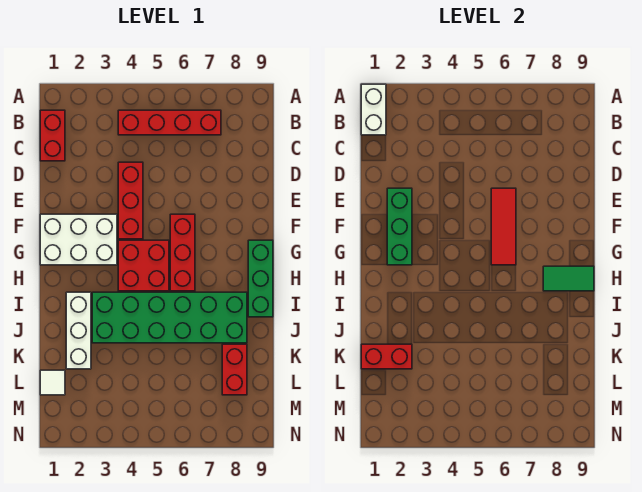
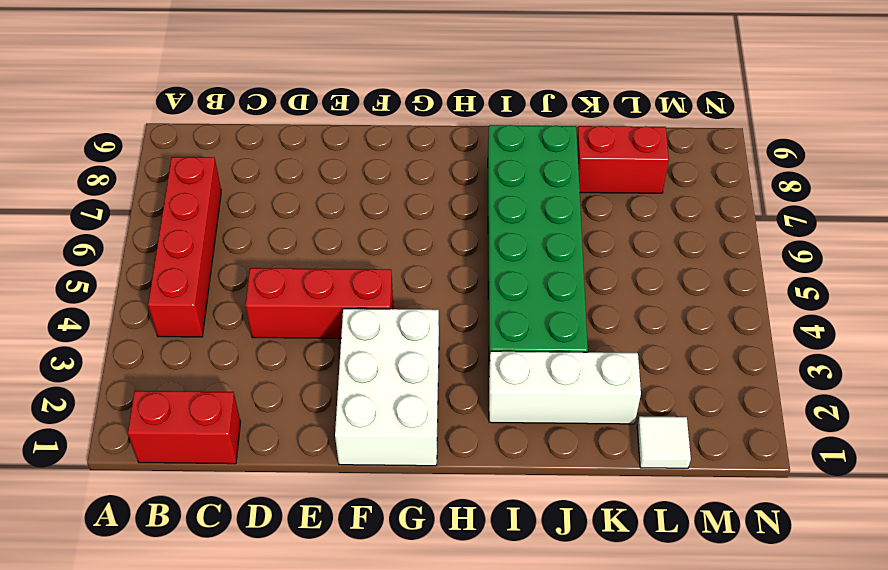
none -> red brick F6:H6 level 1
none -> red brick G4:H5 level 1
none -> green brick G9:I9 level 1

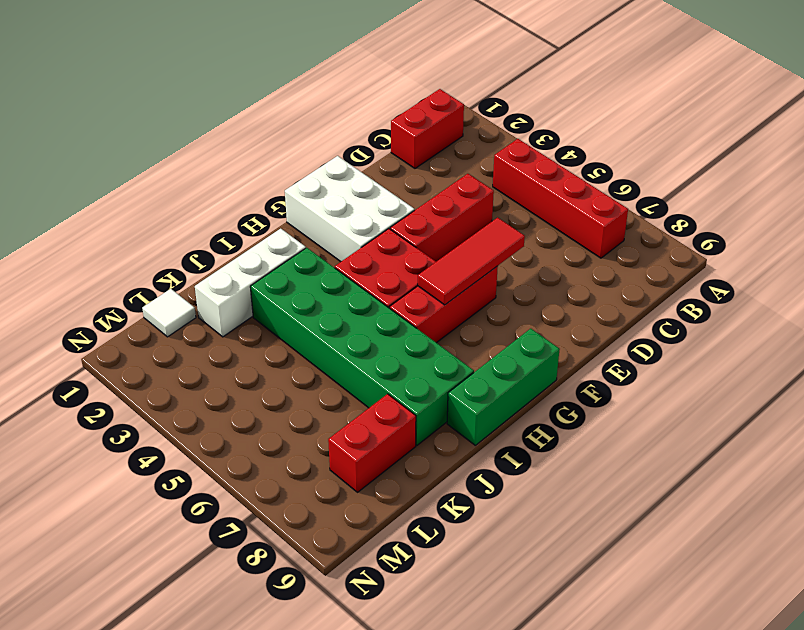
none -> white brick A1:B1 level 2
none -> green brick E2:G2 level 2
none -> green tile H8:H9 level 2

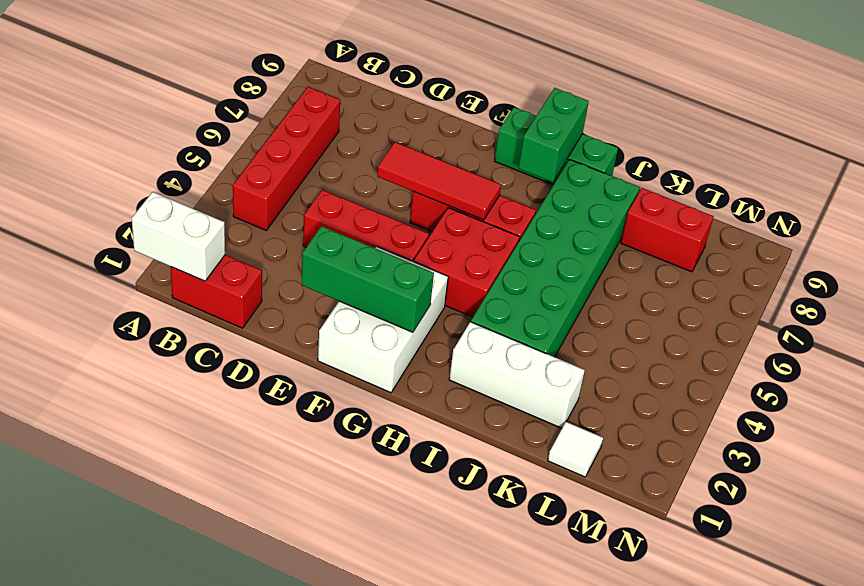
green brick H8:H9 level 2 -> green tile H8:H9 level 2
none -> red brick K1:K2 level 2

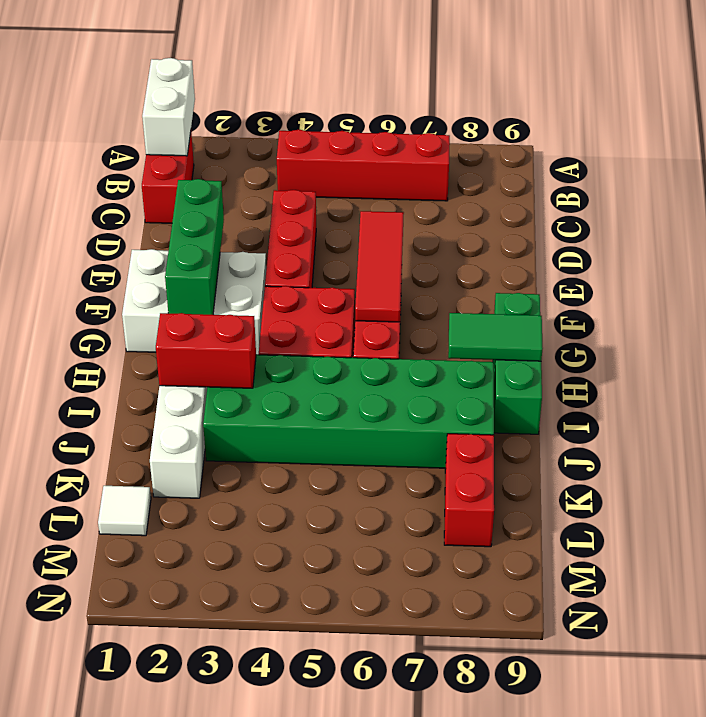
red brick I2:I3 level 2 -> red brick K1:K2 level 2

